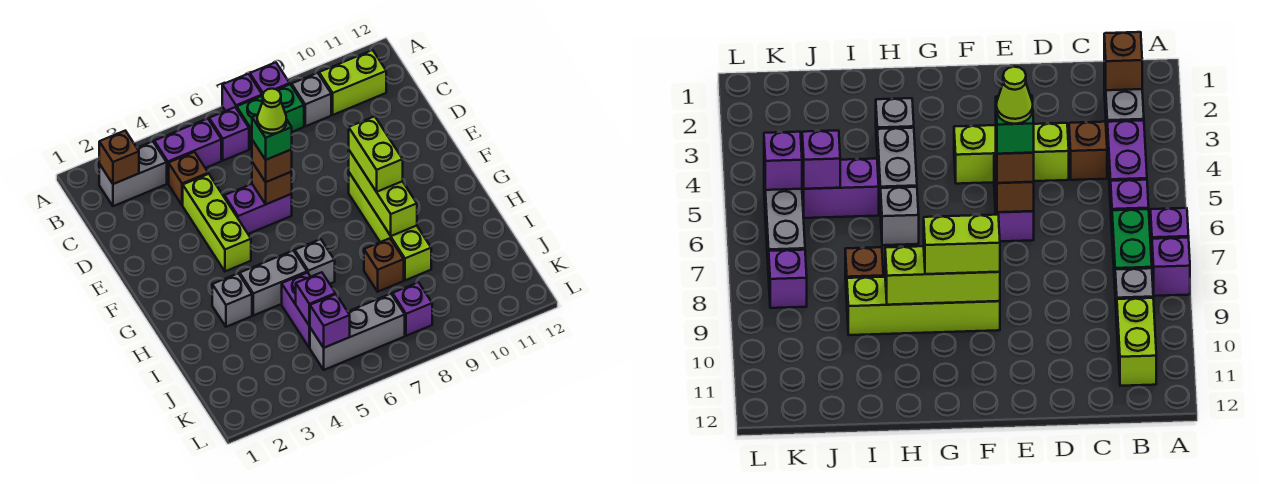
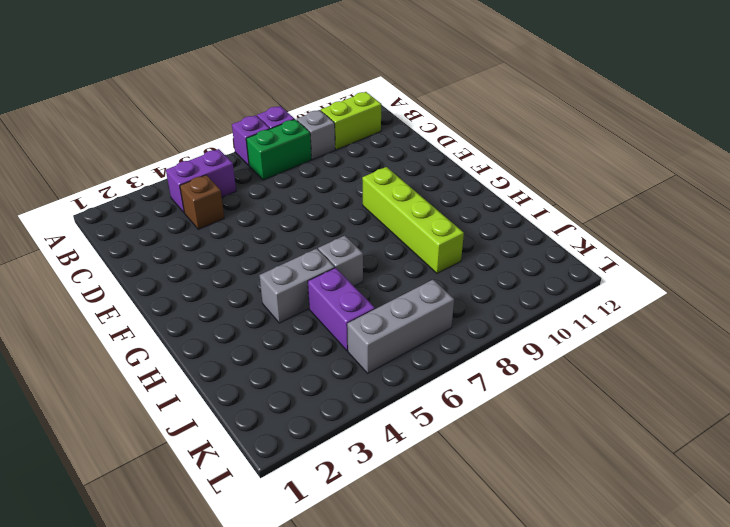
none -> grey brick B2:B3 level 1
none -> purple brick B6 level 1
none -> lime brick D4:F4 level 1

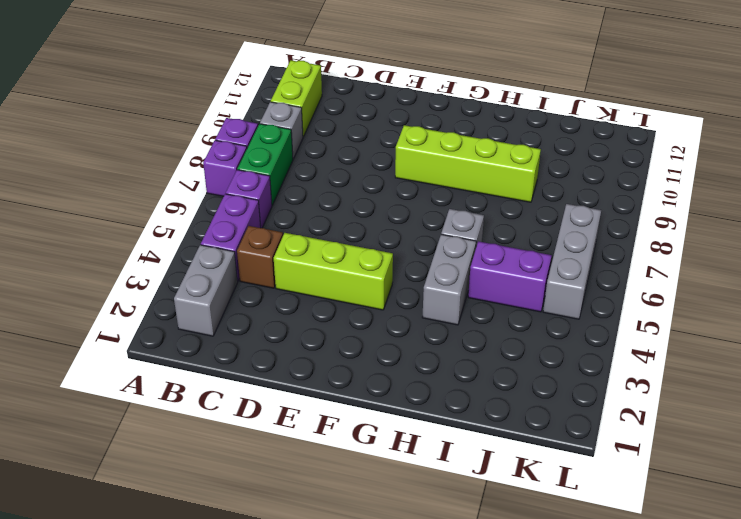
none -> purple brick E5:E6 level 1
none -> grey brick H3 level 1
none -> brown brick I8 level 1

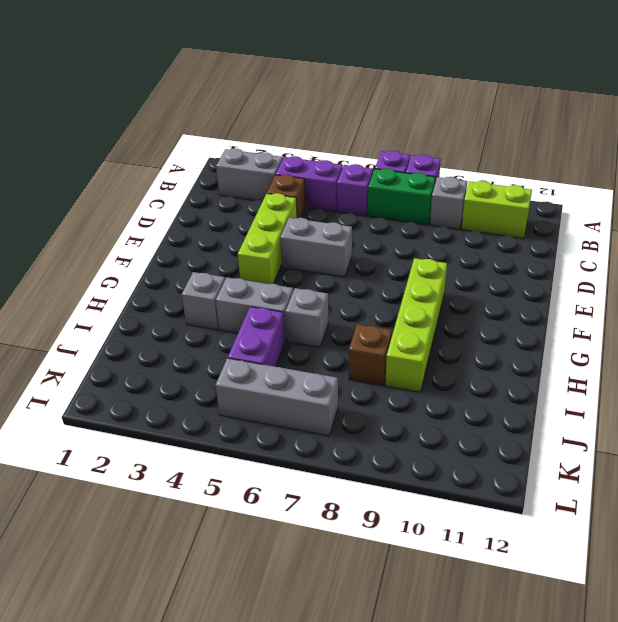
grey brick E5:E6 level 1 -> purple brick E5:E6 level 1
none -> purple brick K8 level 1
none -> brown brick B2 level 2
none -> brown brick E6 level 2

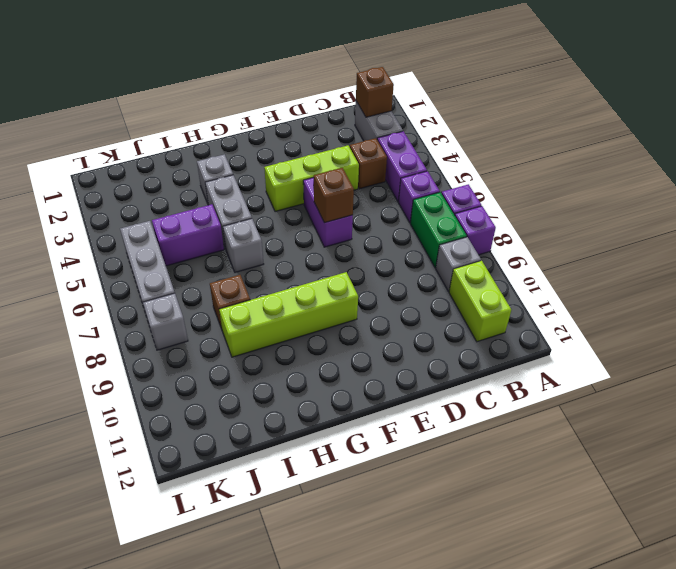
grey brick K8 level 1 -> purple brick K8 level 1
none -> lime brick F9:H9 level 2
none -> purple brick J5 level 2
none -> purple brick K5 level 2

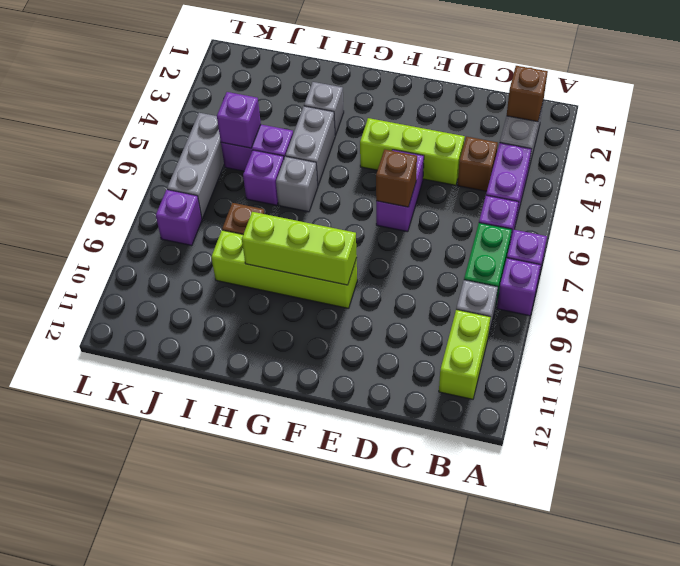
purple brick I6 level 1 -> purple brick K5 level 2
none -> brown brick E6 level 3
none -> lime brick F9:G9 level 3
none -> green brick E6 level 4

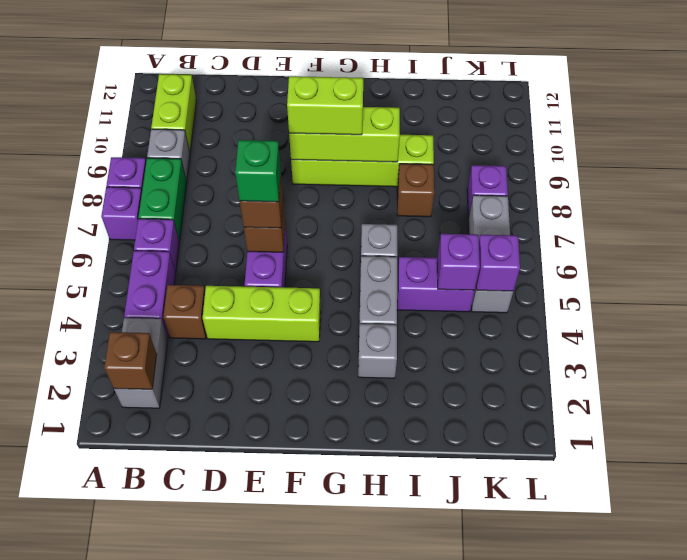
none -> lime cone E6 level 5

